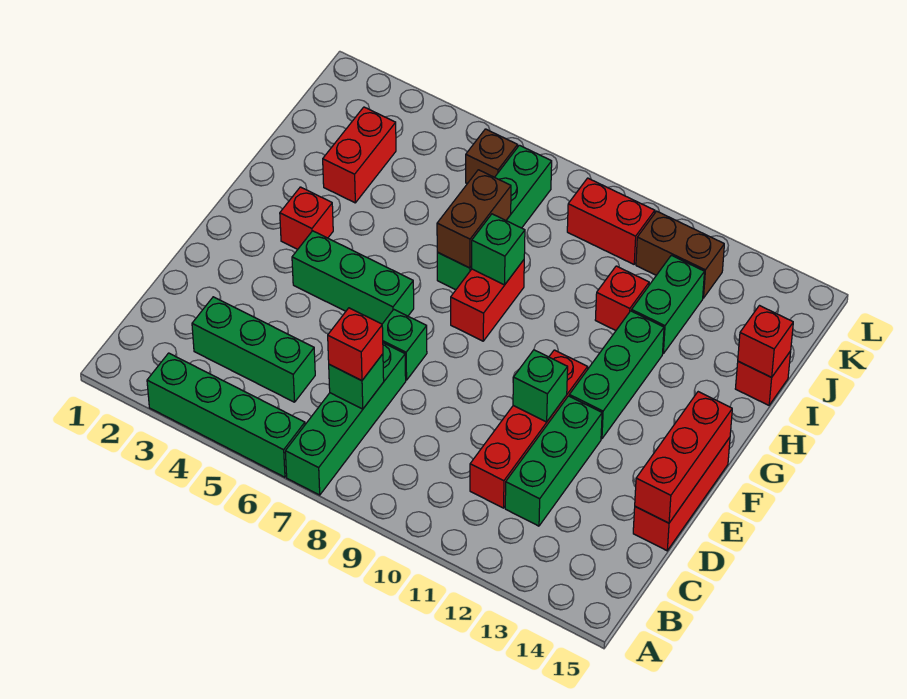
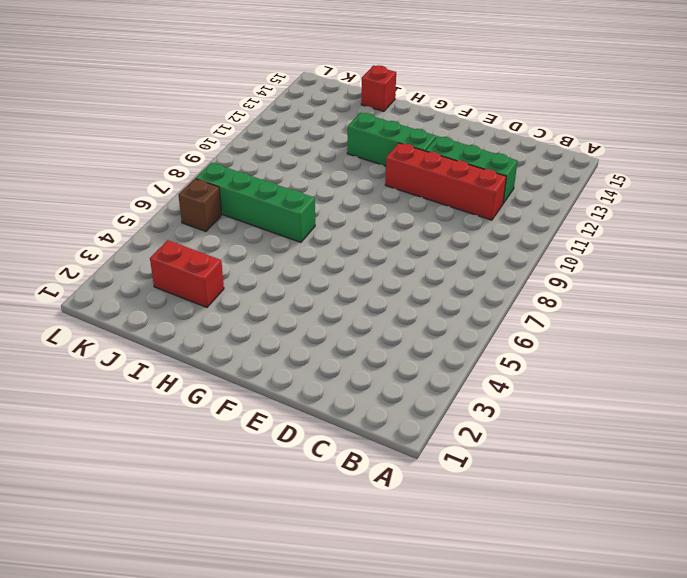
none -> green brick A3:A6 level 1
none -> green brick A7:D7 level 1
none -> green brick C3:C5 level 1

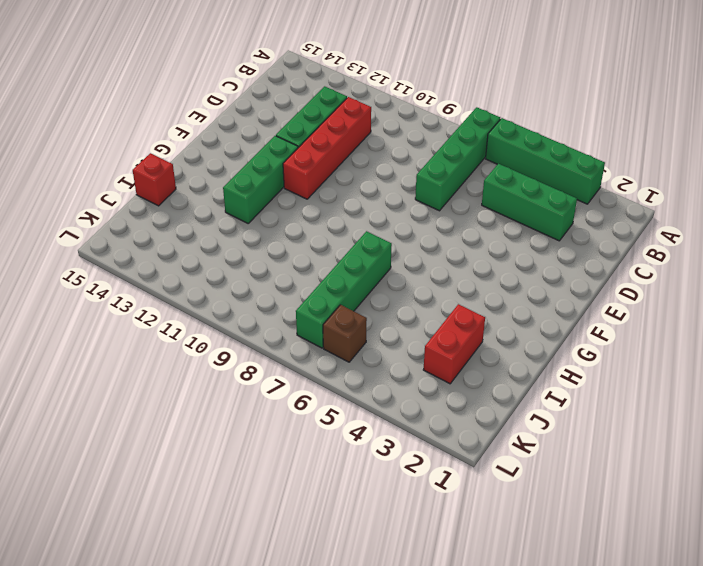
none -> red brick D15:F15 level 1
none -> green brick E7 level 1
none -> green brick F4:F6 level 1

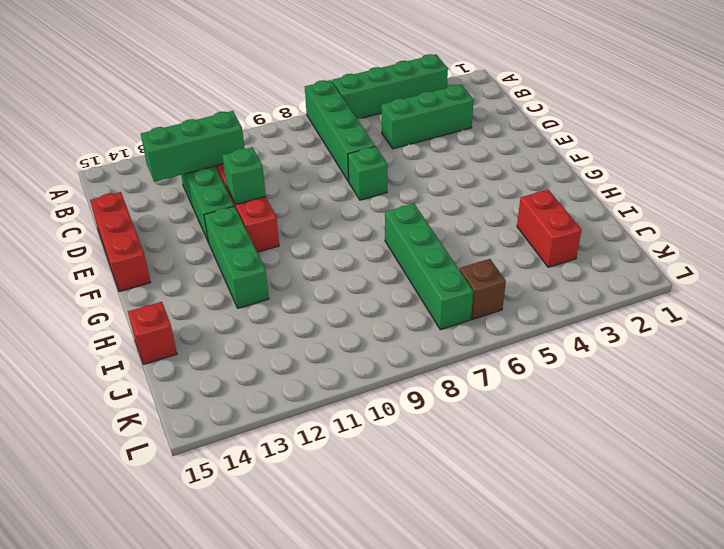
green brick C11:C13 level 2 -> green brick F4:F6 level 1
none -> red brick G3 level 1
none -> red brick G8:H8 level 1
none -> red brick I11 level 1

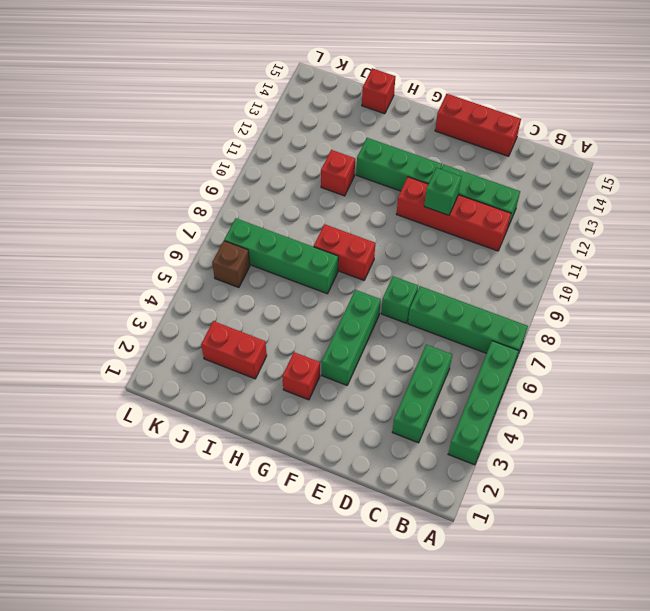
none -> green brick I12:J12 level 1
none -> red brick K9:K10 level 1
none -> brown brick K11:K12 level 1

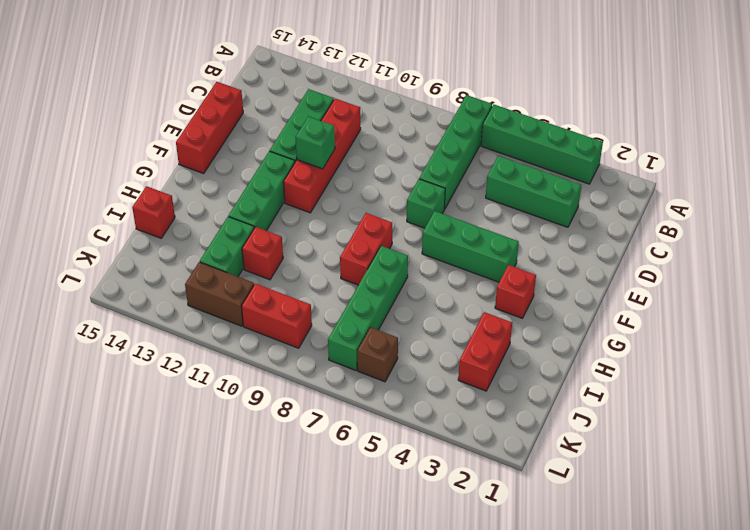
none -> green brick C7 level 2
none -> red brick D15:F15 level 2
none -> brown brick H7:I7 level 2

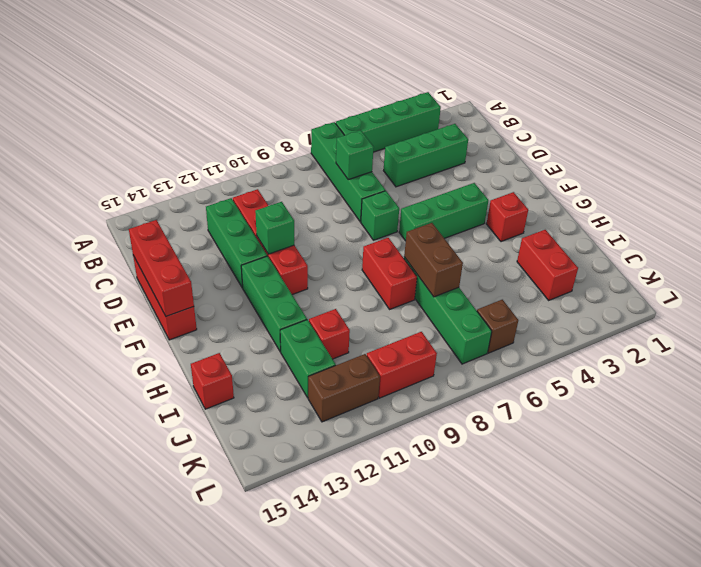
none -> green brick H8 level 2
none -> red brick I15 level 2
none -> red brick C7 level 3

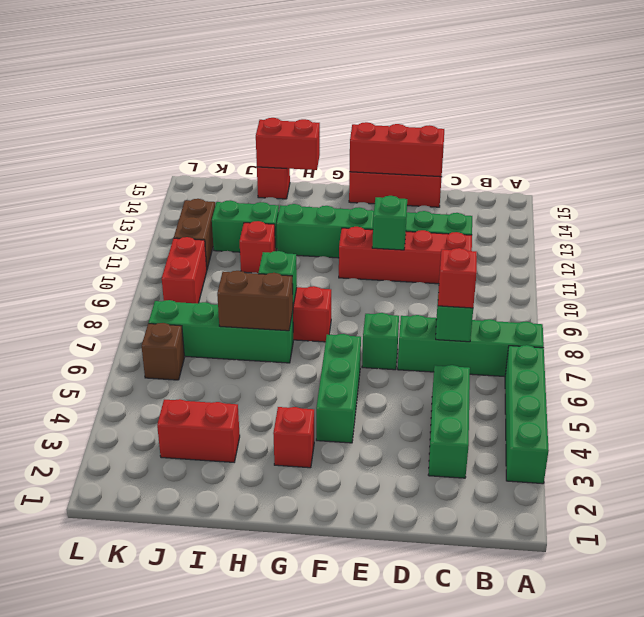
red brick H15:I15 level 2 -> red brick I15 level 2

